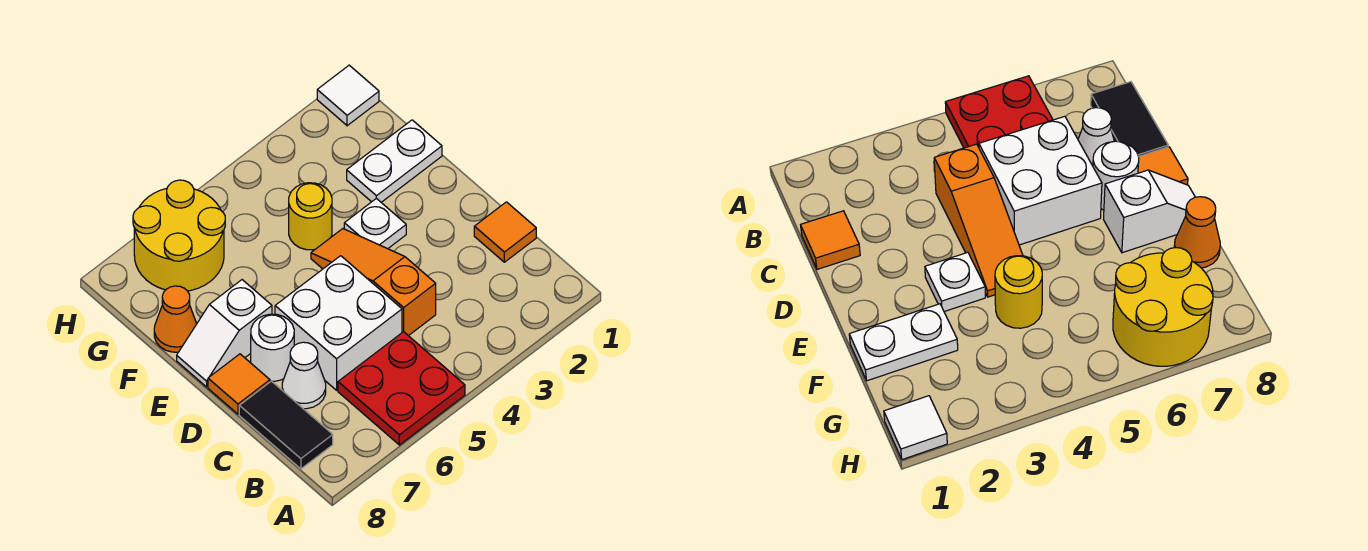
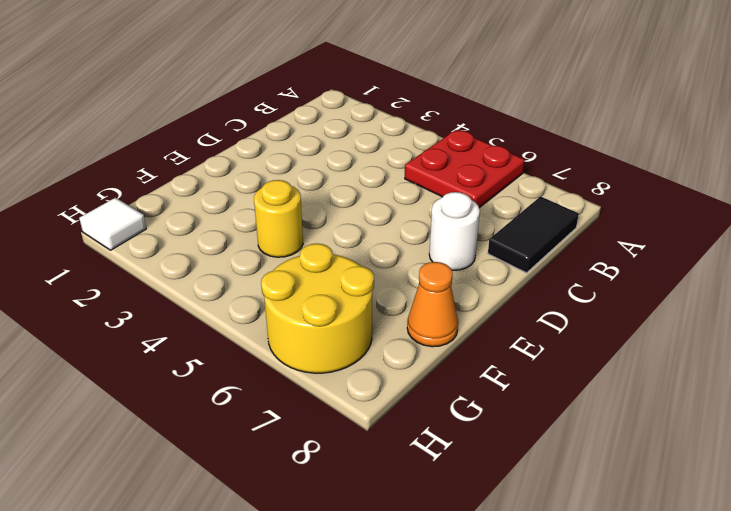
none -> orange tile C1 level 1
none -> orange slope C4:E4 level 1 top C
none -> white brick C5:D6 level 1

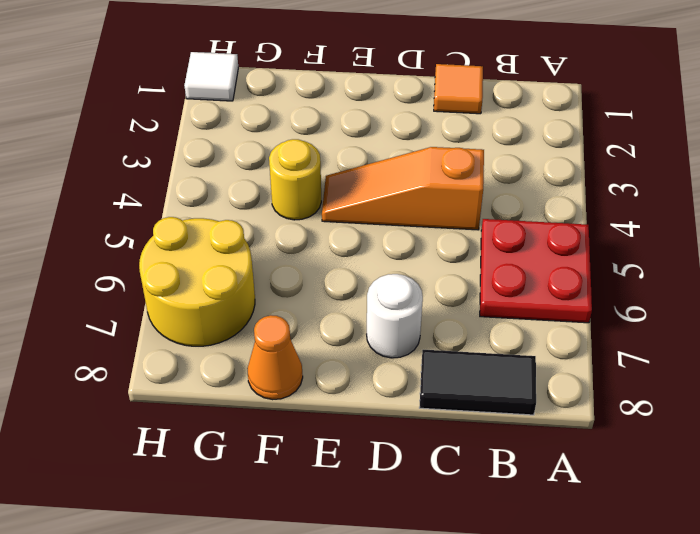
none -> white brick C5:D6 level 1
none -> white cone C7 level 1
none -> orange tile D8 level 1

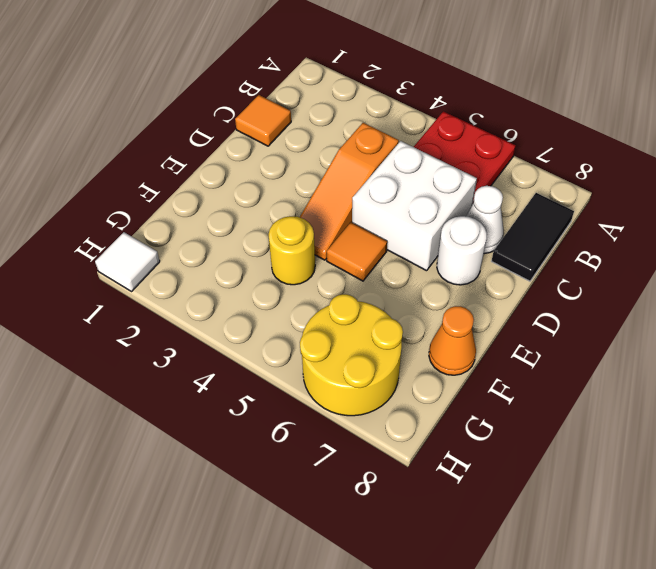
orange tile E5 level 1 -> orange tile D8 level 1
none -> white plate E3 level 1
none -> white slope E7:E8 level 1 top 7
none -> white plate F1:F2 level 1

